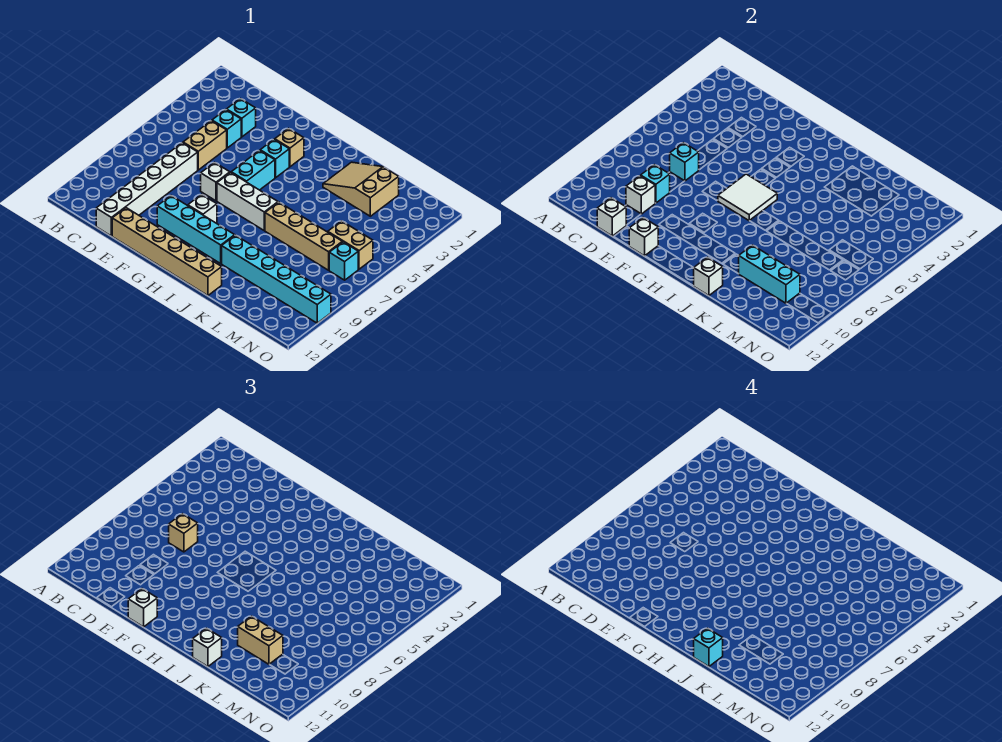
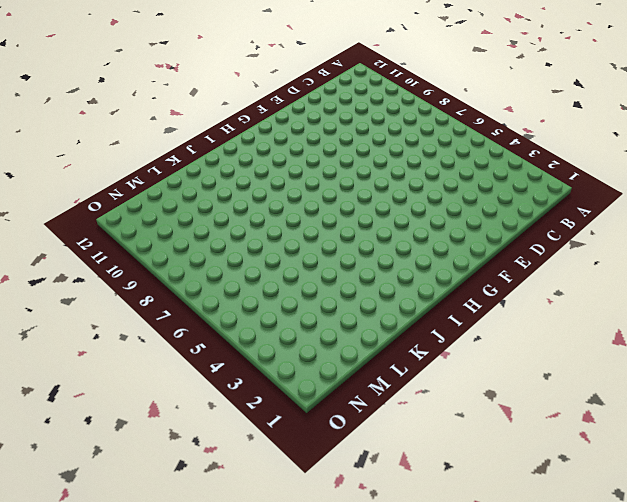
none -> cyan brick D3 level 1
none -> cyan brick D4 level 1
none -> tan brick D5:D6 level 1
none -> white brick D7:D12 level 1

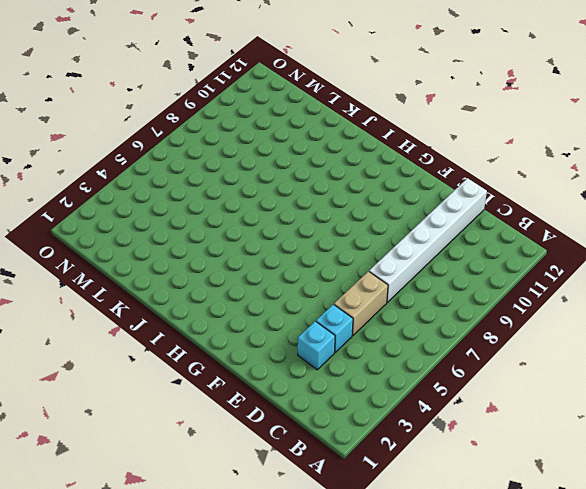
none -> tan brick E12:J12 level 1
none -> white brick F7 level 1
none -> cyan brick F10:I10 level 1
none -> tan brick G3 level 1

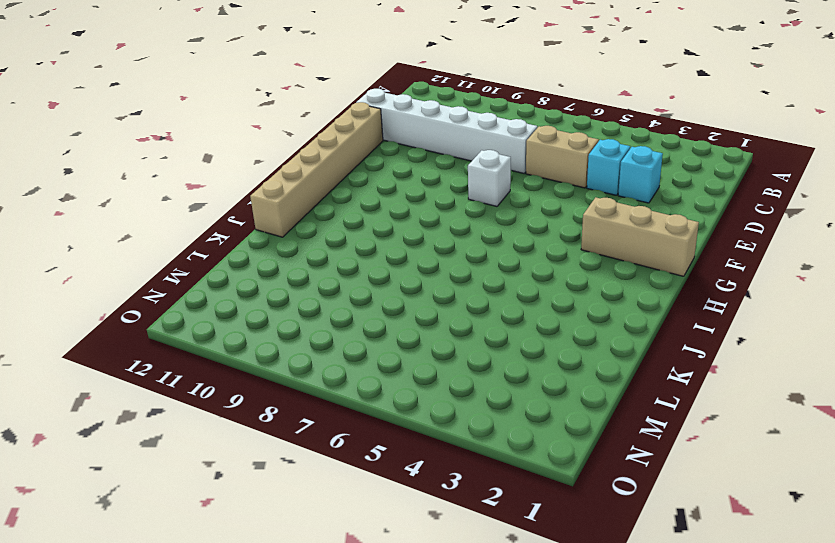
tan brick G1:G3 level 1 -> tan brick G3 level 1
none -> cyan brick F10:I10 level 1
none -> cyan brick G4 level 1
none -> cyan brick G5:G6 level 1
none -> white brick G7:I7 level 1

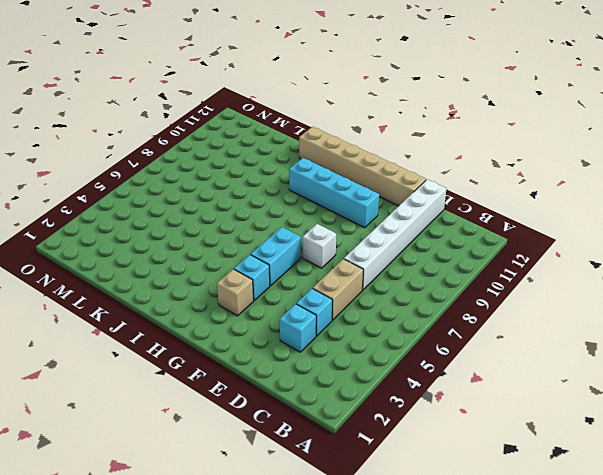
none -> white brick G7:I7 level 1
none -> white brick G9 level 1
none -> tan slope J2:L3 level 1 top L
none -> tan brick J7:M7 level 1

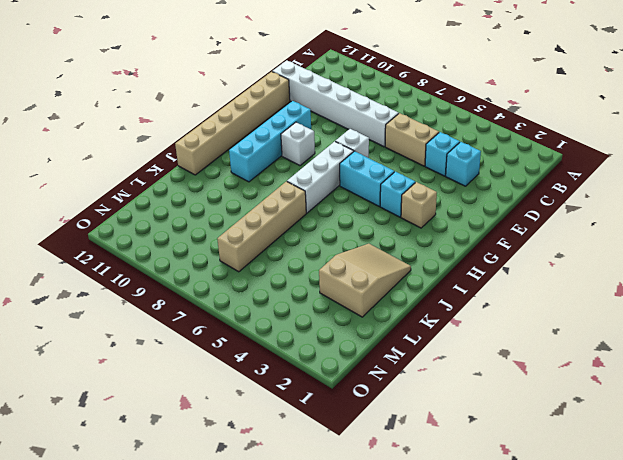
none -> cyan brick J10:O10 level 1
none -> tan brick M6:N6 level 1
none -> cyan brick N7 level 1
none -> cyan brick D7 level 2

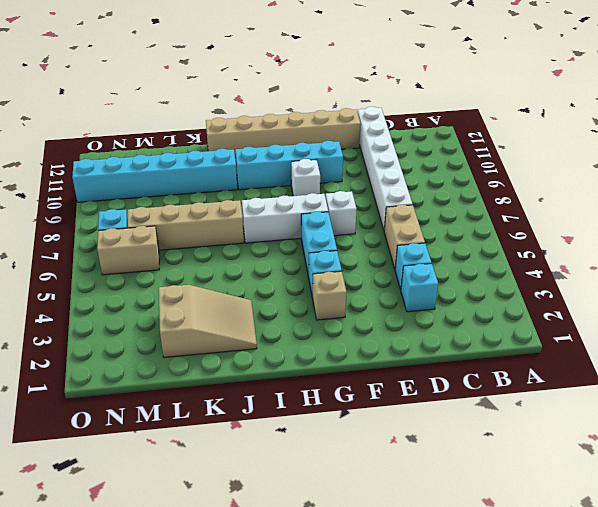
none -> cyan brick D7 level 2
none -> cyan brick D9 level 2
none -> white brick D10 level 2
none -> white brick D12 level 2

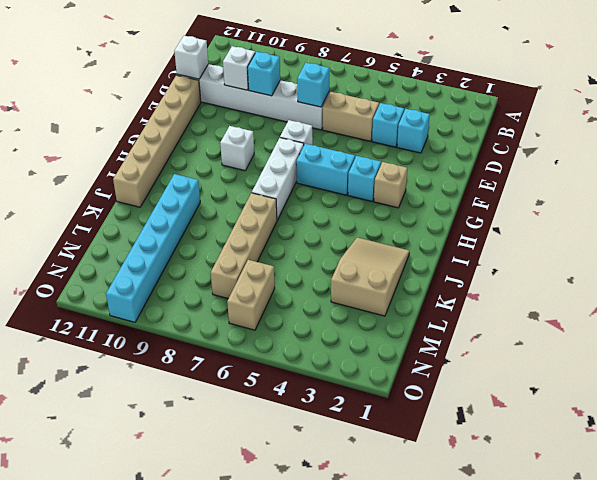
none -> cyan brick F10:I10 level 1
none -> cyan brick N7 level 1
none -> white brick F12 level 2
none -> white tile G6:H7 level 2

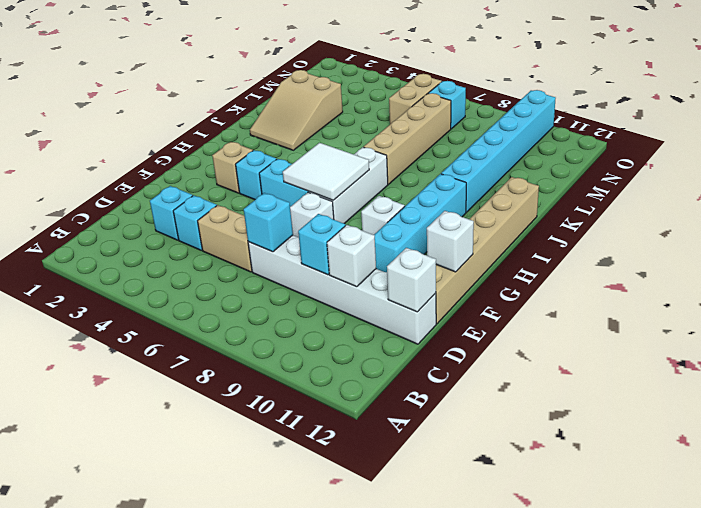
none -> white brick J12 level 2
none -> cyan brick K10:M10 level 2
none -> tan brick D7 level 3
none -> white brick F12 level 3

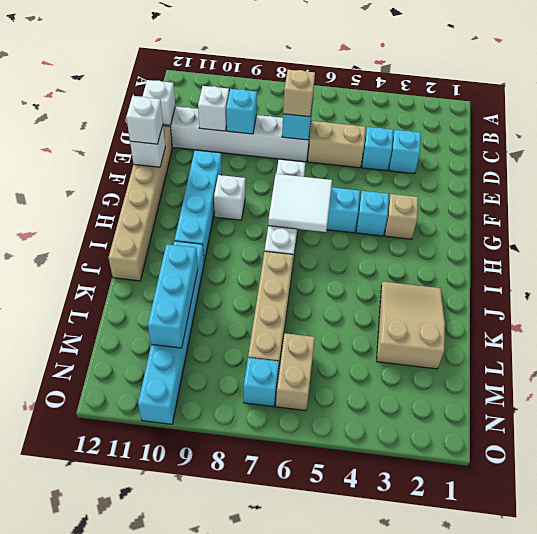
none -> white brick J12 level 2
none -> white brick J12 level 3
none -> tan brick K10:L10 level 3
none -> cyan brick J12 level 4

